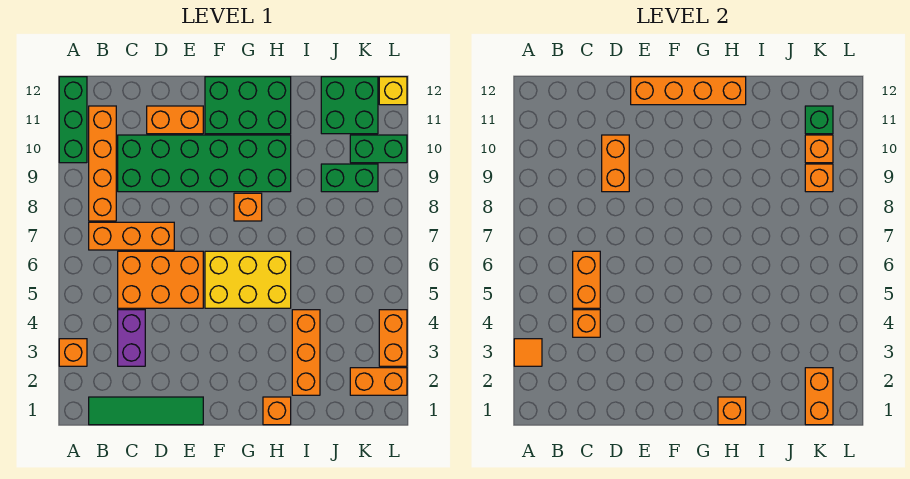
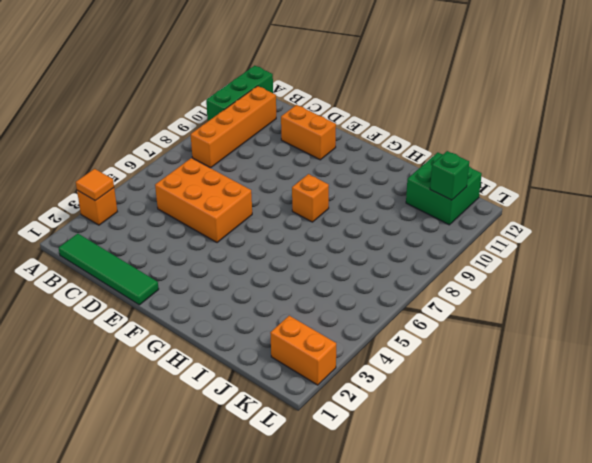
none -> orange brick B7:D7 level 1
none -> purple brick C3:C4 level 1
none -> green brick C9:H10 level 1
none -> yellow brick F5:H6 level 1

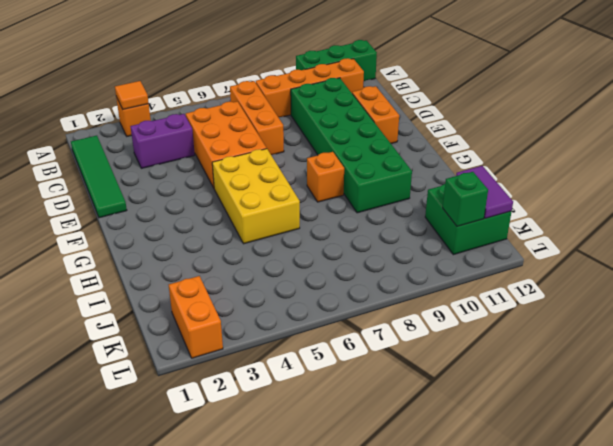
purple tile J12:K12 level 2 -> none
none -> green brick F11:H12 level 1
none -> orange brick H1 level 1
none -> orange brick I2:I4 level 1
none -> green brick J9:K9 level 1

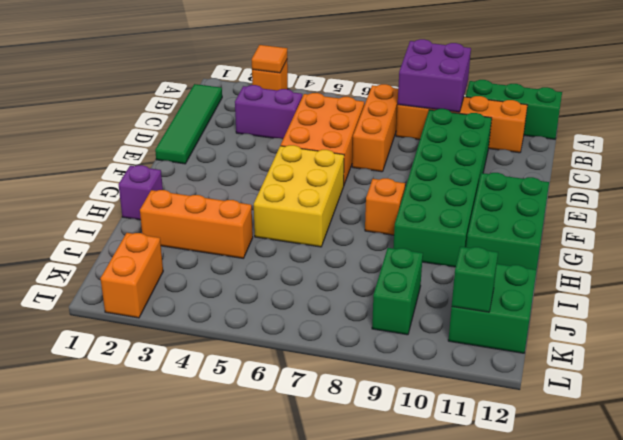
purple brick A8:B9 level 2 -> none
purple brick H1 level 1 -> orange brick H1 level 1
none -> orange brick D11:E11 level 1
none -> green brick K10:L10 level 1
none -> orange brick L3:L4 level 1
none -> yellow brick L12 level 1

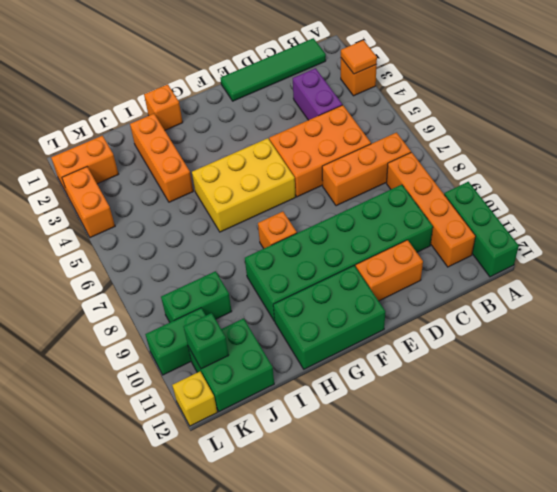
none -> orange brick C4 level 2
none -> orange brick C5:C6 level 2
none -> orange brick D9:D10 level 2
none -> orange brick E12:H12 level 2

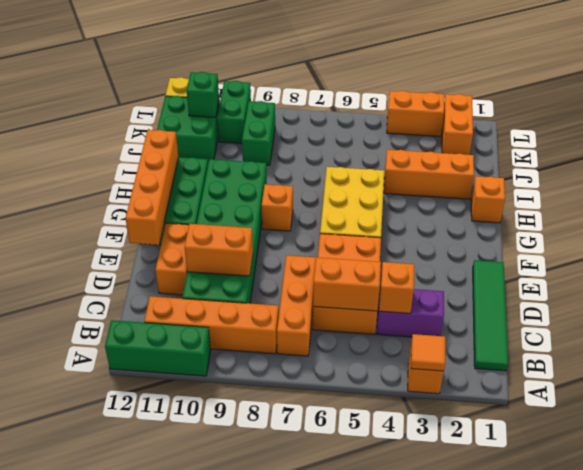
none -> orange brick H1 level 2
none -> orange brick K1:K2 level 2
none -> orange brick K9 level 2
none -> orange brick K10 level 2

